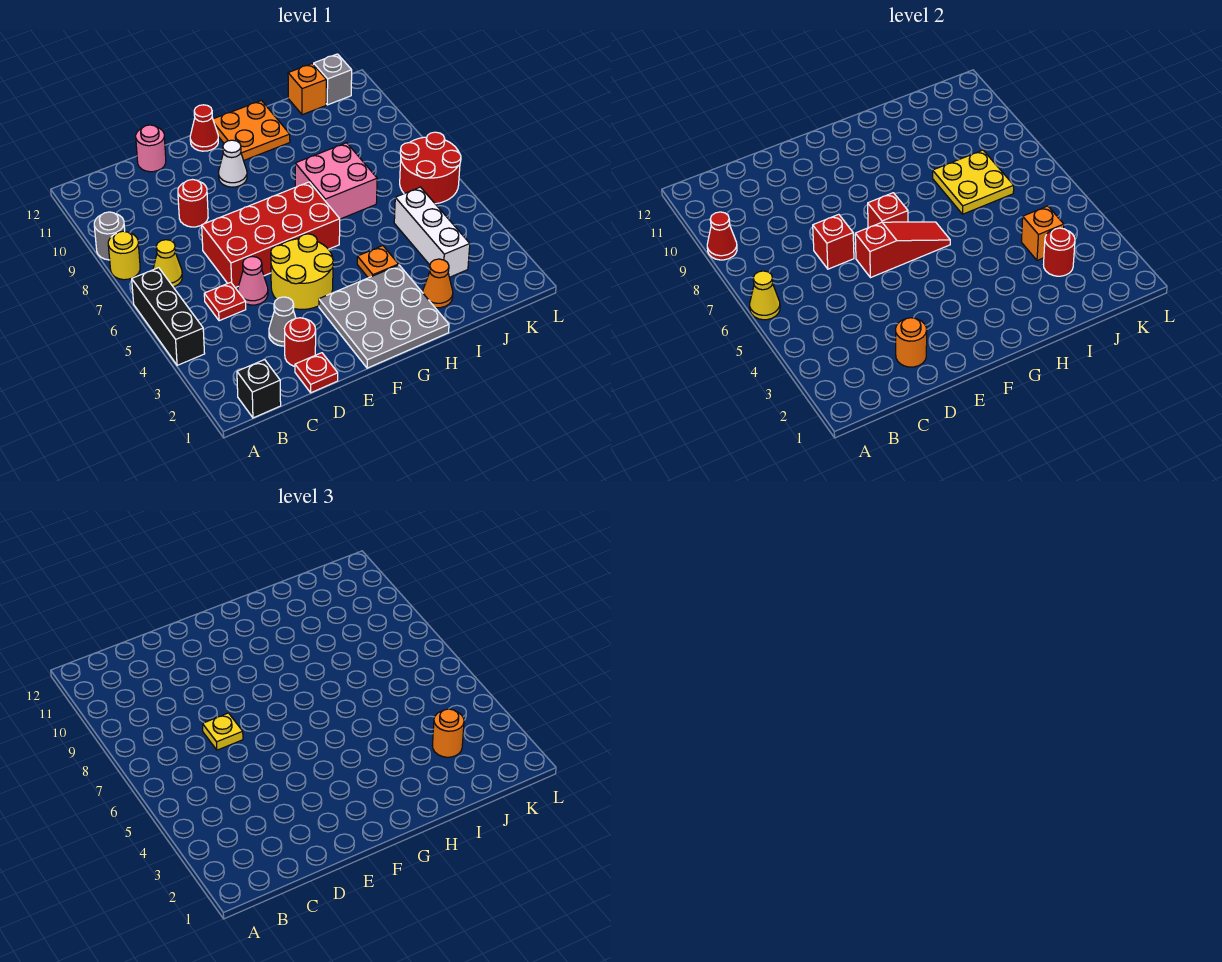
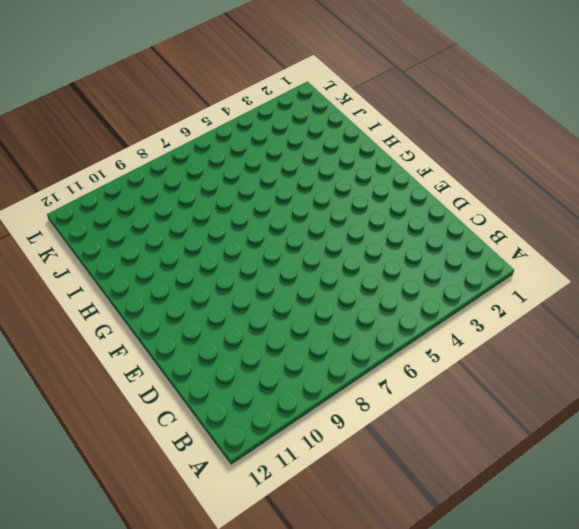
none -> black brick A4:A6 level 1
none -> yellow round brick A8 level 1
none -> grey round brick A9 level 1
none -> black brick B1 level 1

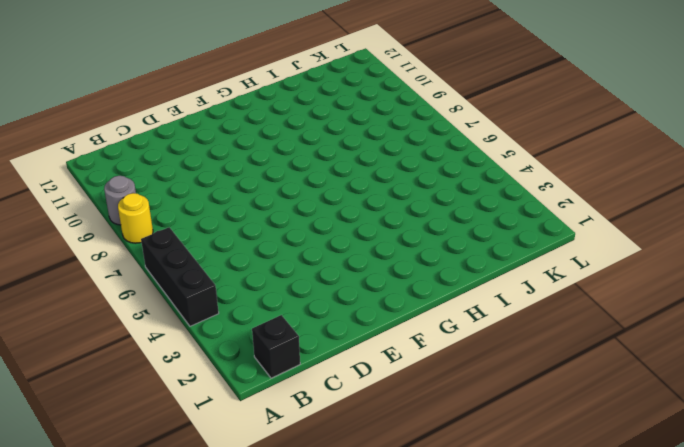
none -> yellow cone B7 level 1
none -> red plate C5 level 1
none -> red plate D1 level 1
none -> red round brick D2 level 1

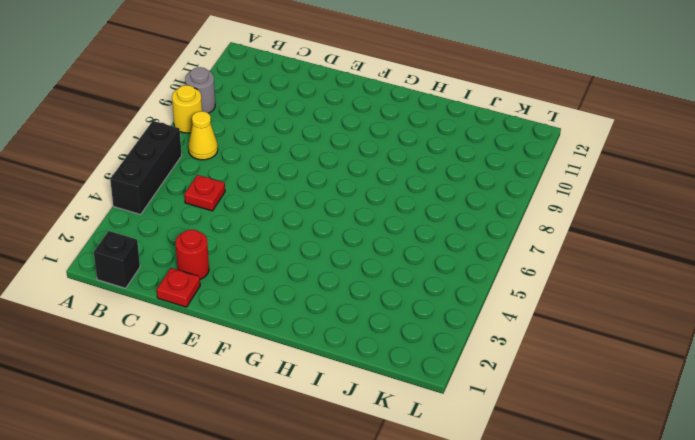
none -> grey cone D3 level 1
none -> pink cone D5 level 1
none -> red brick D6:G7 level 1
none -> red round brick D9 level 1

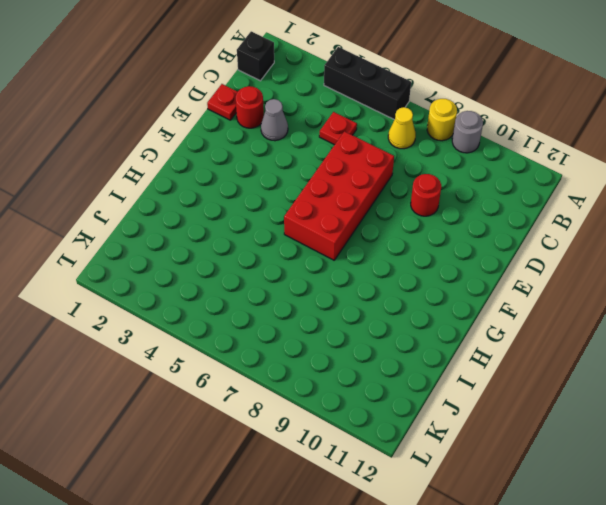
none -> pink cone D5 level 1
none -> pink round brick D12 level 1
none -> yellow round brick E4:F5 level 1
none -> grey plate F1:H3 level 1

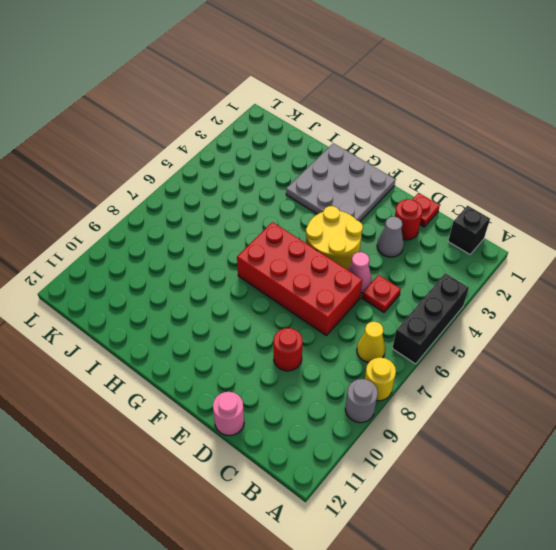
none -> white cone F10 level 1
none -> red cone F12 level 1
none -> orange plate G11:H12 level 1
none -> orange plate H4 level 1

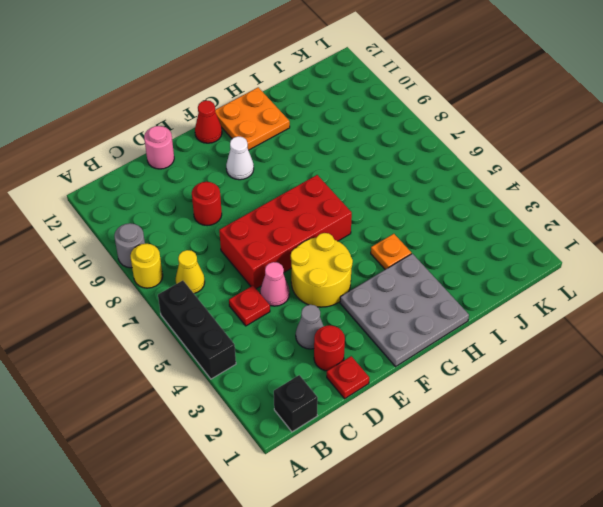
none -> pink brick H7:I8 level 1
none -> orange cone I2 level 1
none -> white brick J3:J5 level 1
none -> orange brick J12 level 1

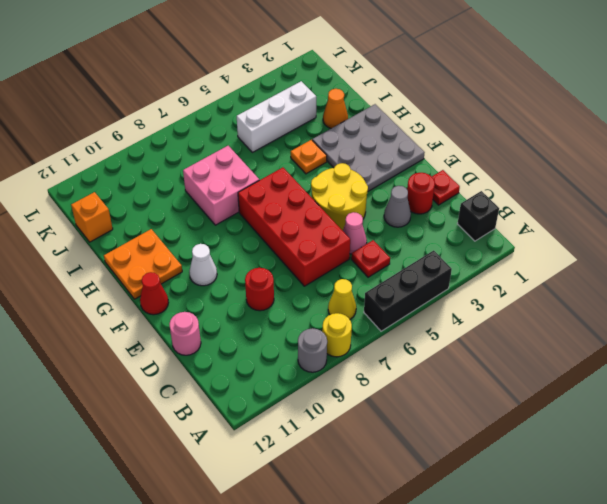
none -> red round brick K6:L7 level 1
none -> grey brick K12 level 1
none -> yellow cone A6 level 2
none -> red cone A9 level 2

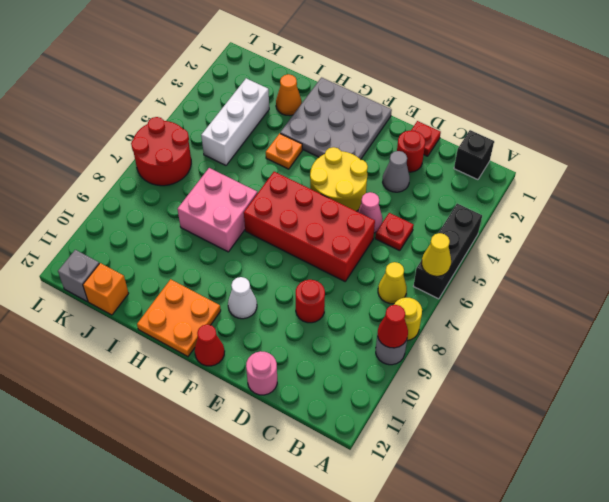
none -> orange round brick D2 level 2
none -> red brick D7 level 2
none -> red slope E6:G6 level 2 top E
none -> red brick F7 level 2

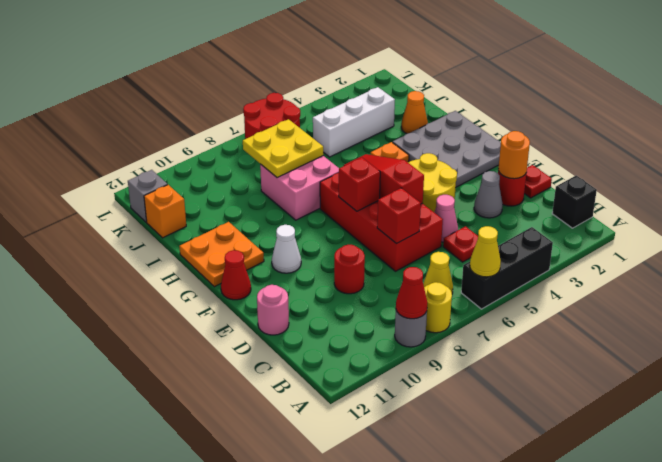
none -> red round brick J3 level 2
none -> orange brick J4 level 2
none -> yellow plate D7 level 3
none -> orange round brick J3 level 3

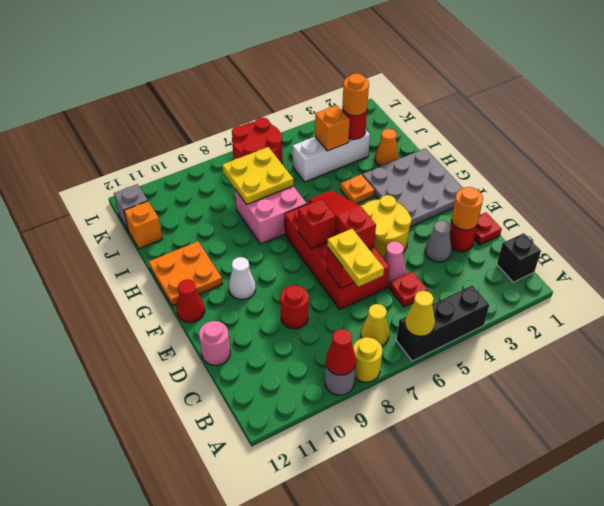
yellow plate C7:D7 level 3 -> yellow plate D7 level 3

